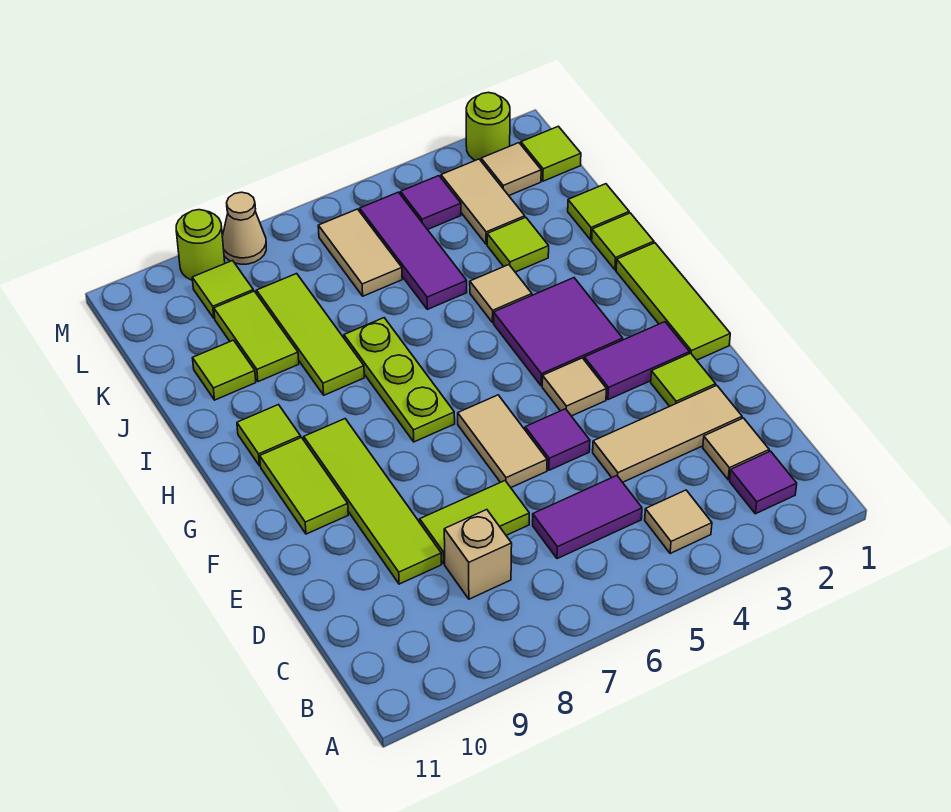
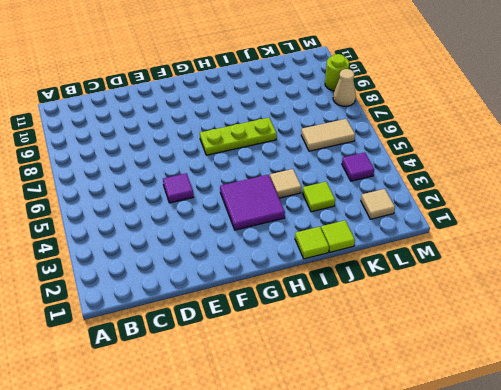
none -> purple tile B2 level 1
none -> tan tile B4 level 1
none -> tan tile C2 level 1
none -> purple tile C5:C6 level 1

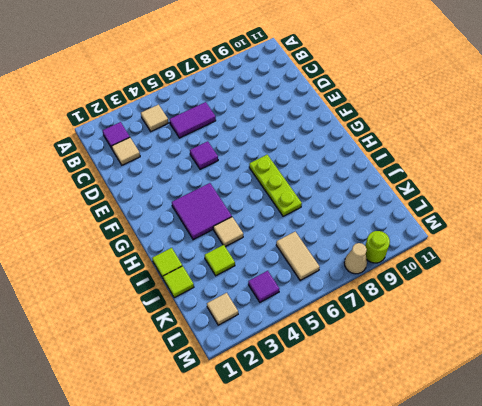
none -> tan brick C8 level 1
none -> tan tile D2:D4 level 1
none -> lime tile D7:D8 level 1
none -> lime tile D9:G9 level 1

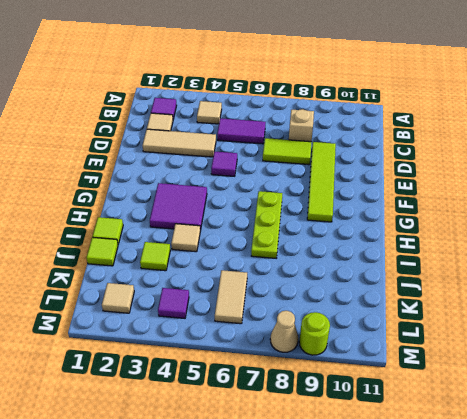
none -> lime tile E2 level 1
none -> tan tile E6:F6 level 1
none -> lime tile F1:H1 level 1
none -> purple tile F2:F3 level 1

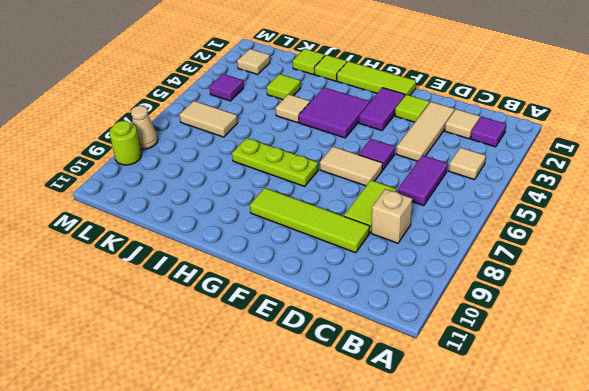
none -> tan tile F4 level 1
none -> lime tile F10:G10 level 1
none -> lime tile H10 level 1
none -> lime tile I8:K8 level 1

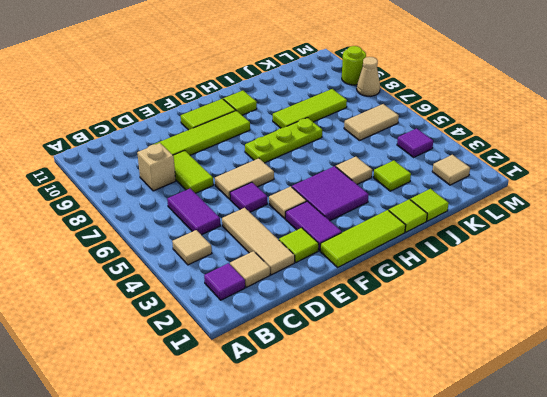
none -> purple tile J5:L5 level 1
none -> lime tile J9:K9 level 1
none -> lime tile J10 level 1
none -> tan tile K3:L3 level 1

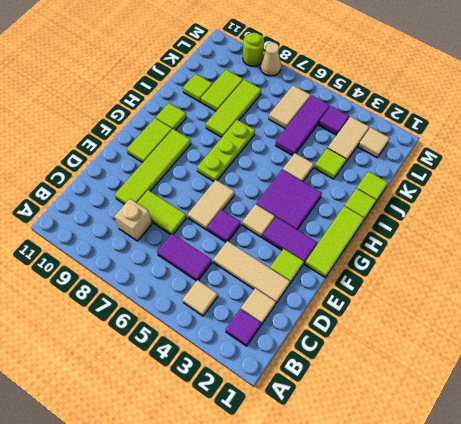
none -> lime tile L1 level 1
none -> lime tile L9 level 1
none -> lime round brick M2 level 1

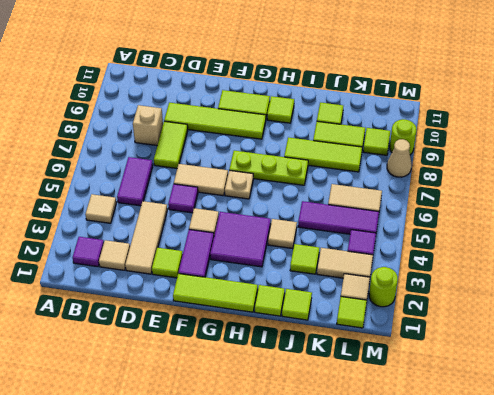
tan plate G6 level 1 -> none

